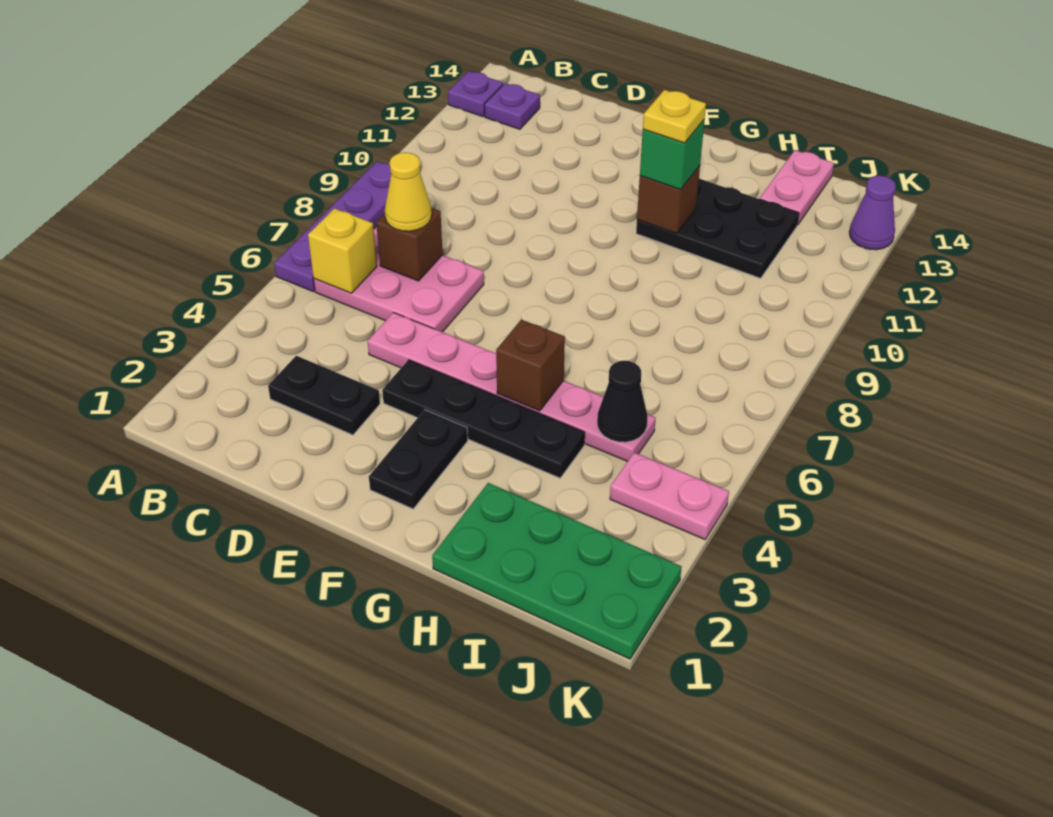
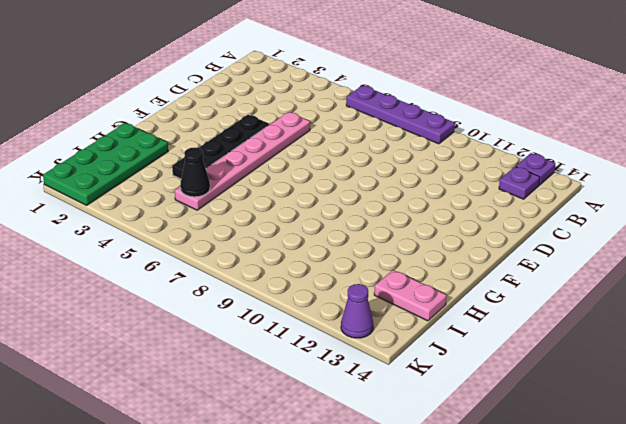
none -> pink plate B6:D7 level 1
none -> black plate C3:D3 level 1
none -> black plate F2:F3 level 1

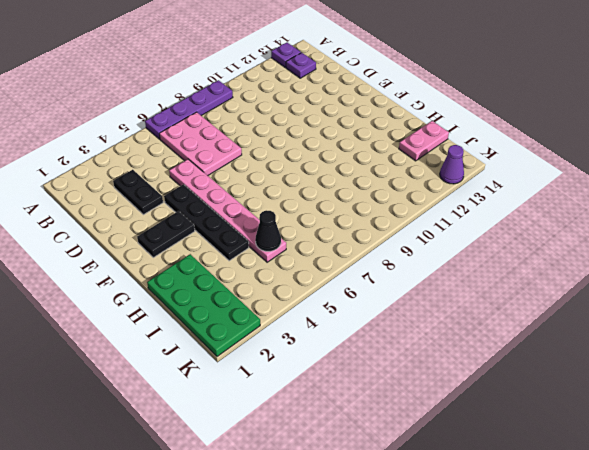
none -> black plate G11:I12 level 1
none -> pink plate J4:K4 level 1
none -> yellow brick B6 level 2

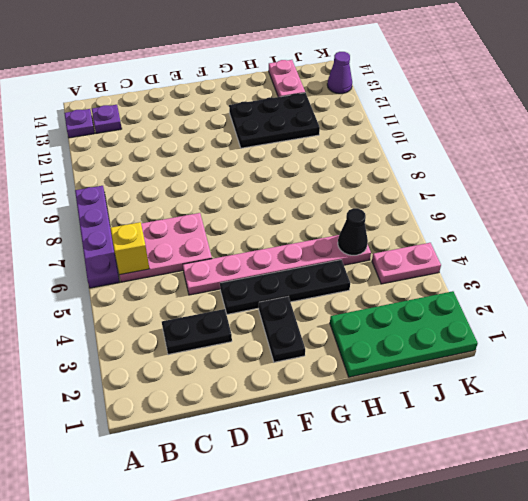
none -> brown brick C7 level 2
none -> brown brick G5 level 2
none -> brown brick G11 level 2

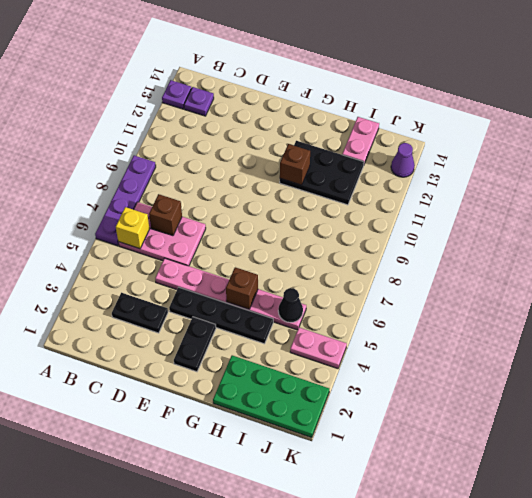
none -> yellow cone C7 level 3
none -> green brick G11 level 3
none -> yellow plate G11 level 4

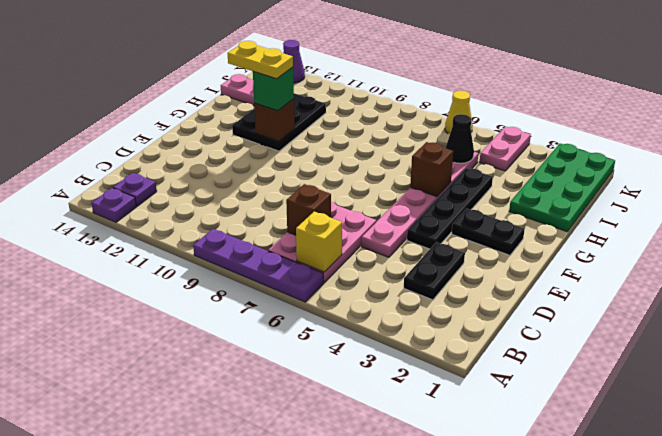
yellow plate G11:G12 level 4 -> yellow plate G11 level 4
yellow cone K6 level 1 -> yellow cone C7 level 3

